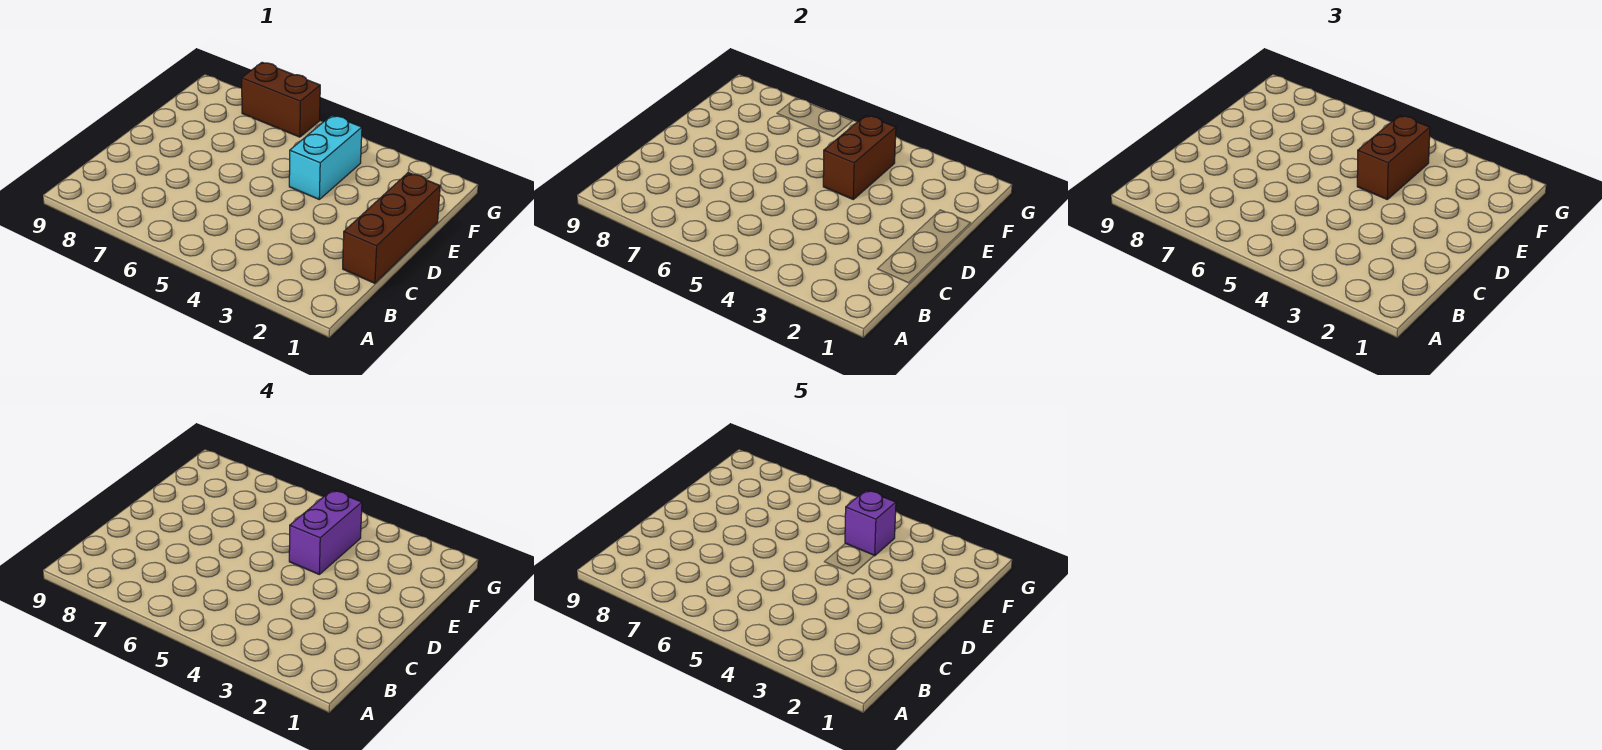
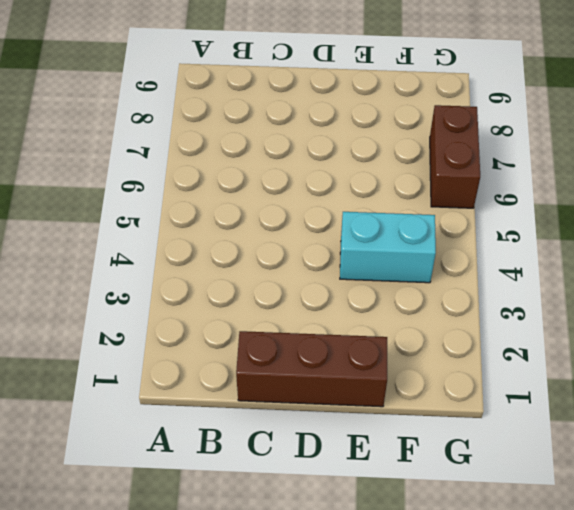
none -> brown brick E4:F4 level 2
none -> brown brick E4:F4 level 3

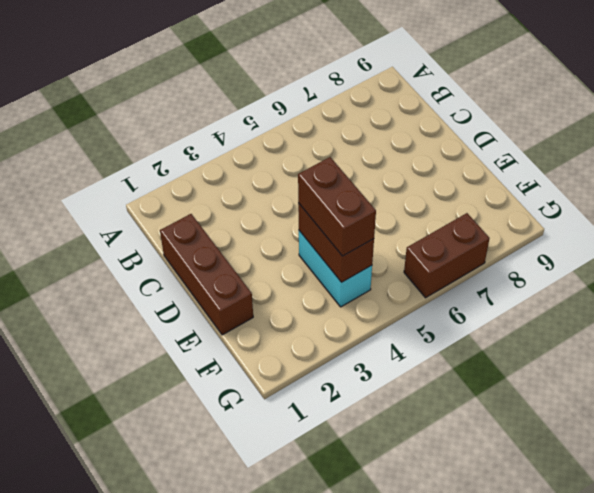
none -> purple brick E4:F4 level 4
none -> purple brick F4 level 5

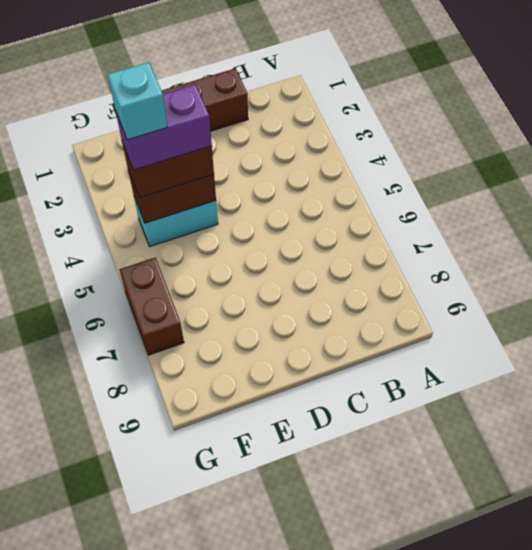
cyan brick F4 level 5 -> purple brick F4 level 5

